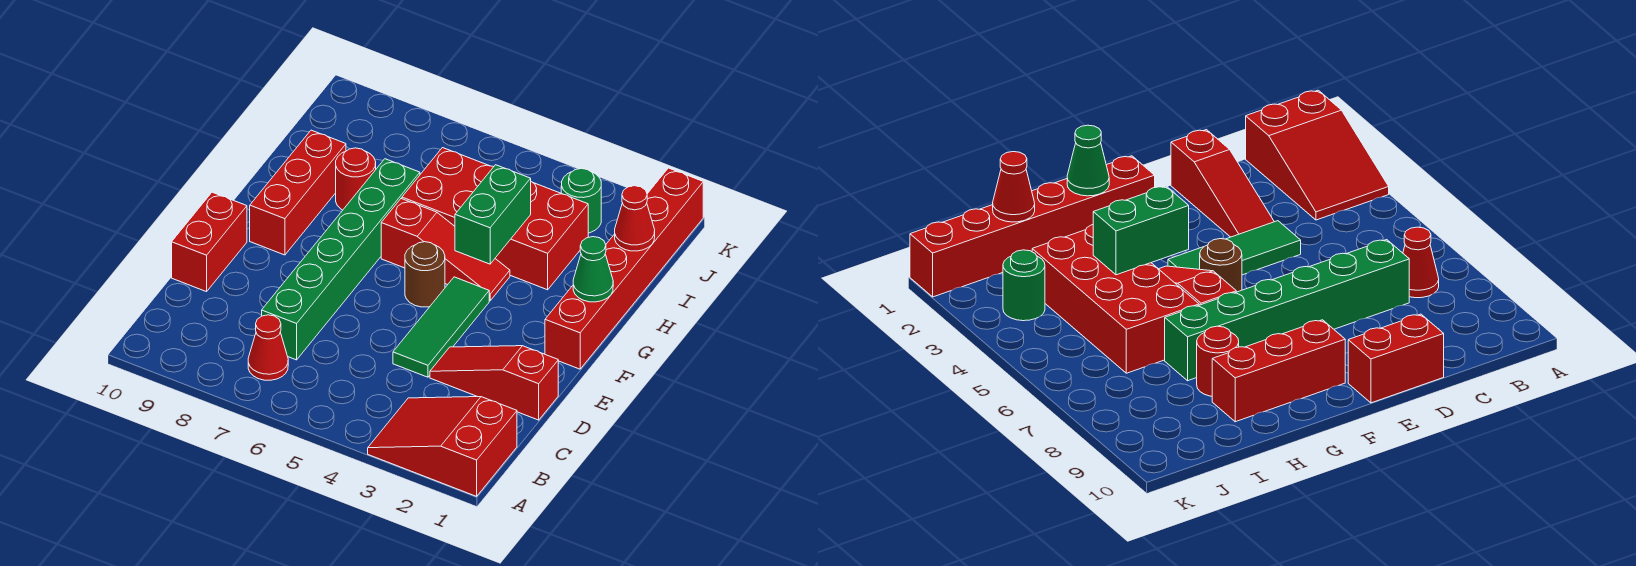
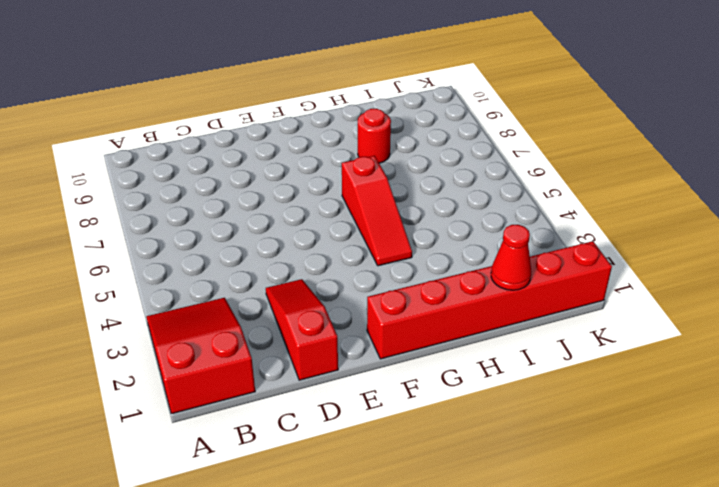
none -> red cone B7 level 1
none -> green brick C7:H7 level 1
none -> green tile D4:F4 level 1

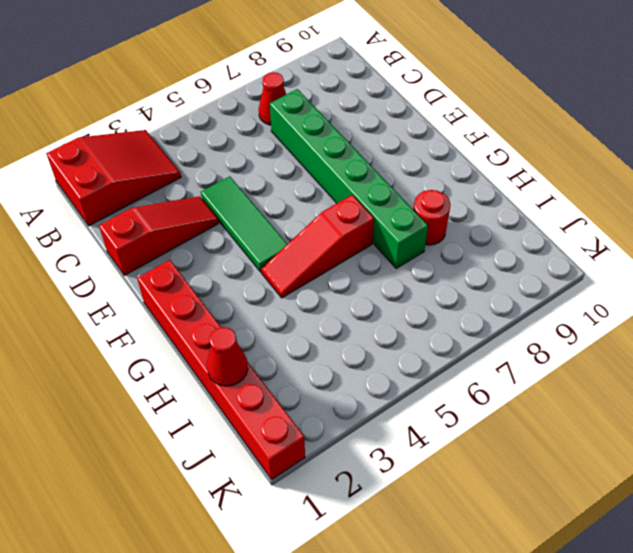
none -> red brick D10:E10 level 1
none -> brown round brick F5 level 1
none -> red brick F9:H9 level 1

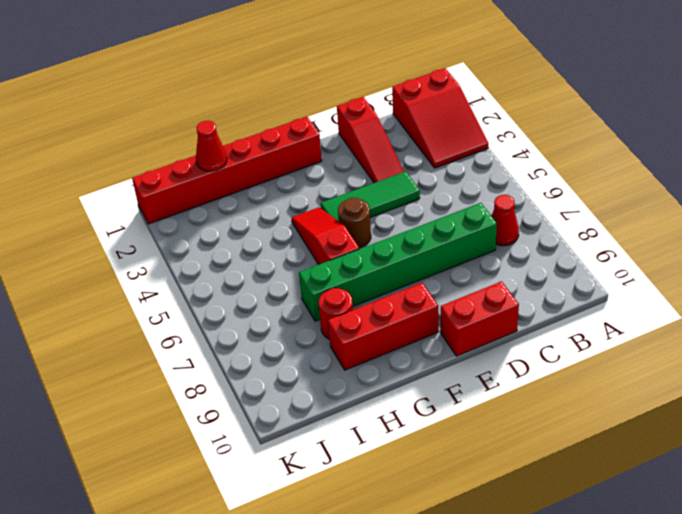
none -> red brick H3:I6 level 1
none -> green round brick J3 level 1
none -> green cone G1 level 2

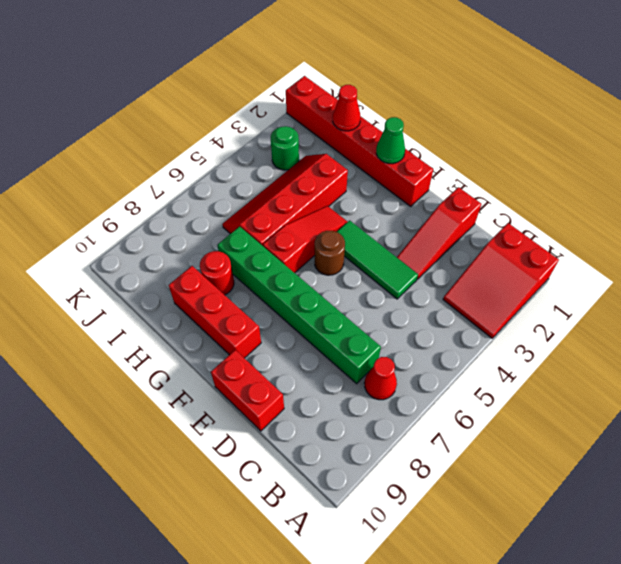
red slope H3:I6 level 1 top H -> red brick H3:I6 level 1
none -> green brick G4:H4 level 2

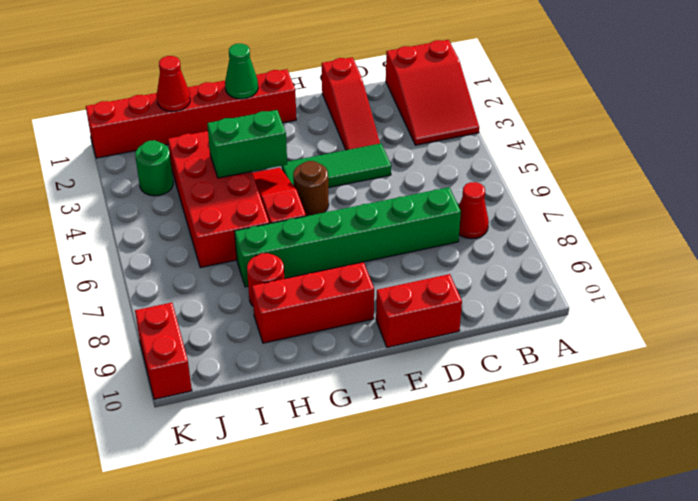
red brick K9:K10 level 1 -> none

